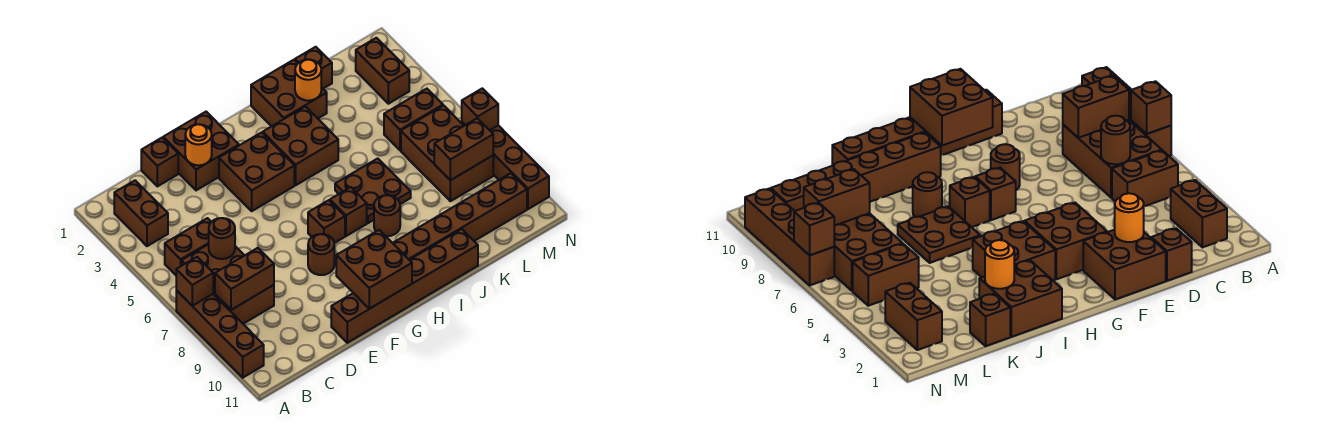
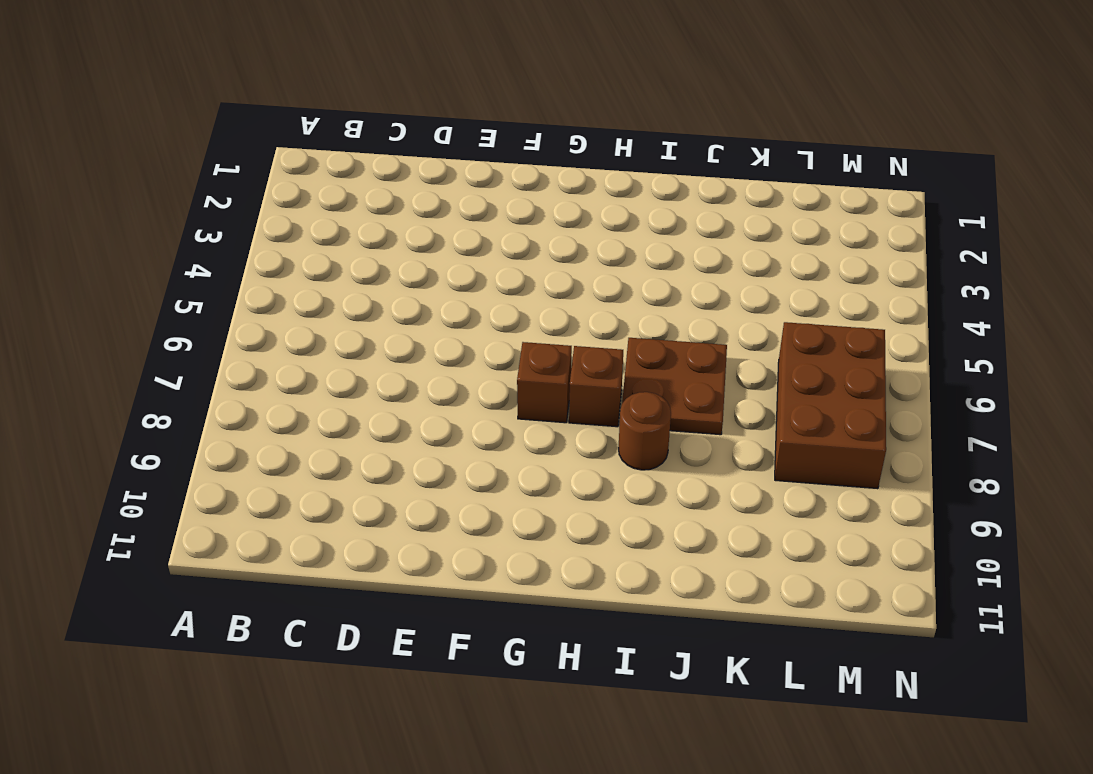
none -> brown brick A7:A10 level 1
none -> brown brick B2:B3 level 1
none -> brown brick B5:C5 level 1

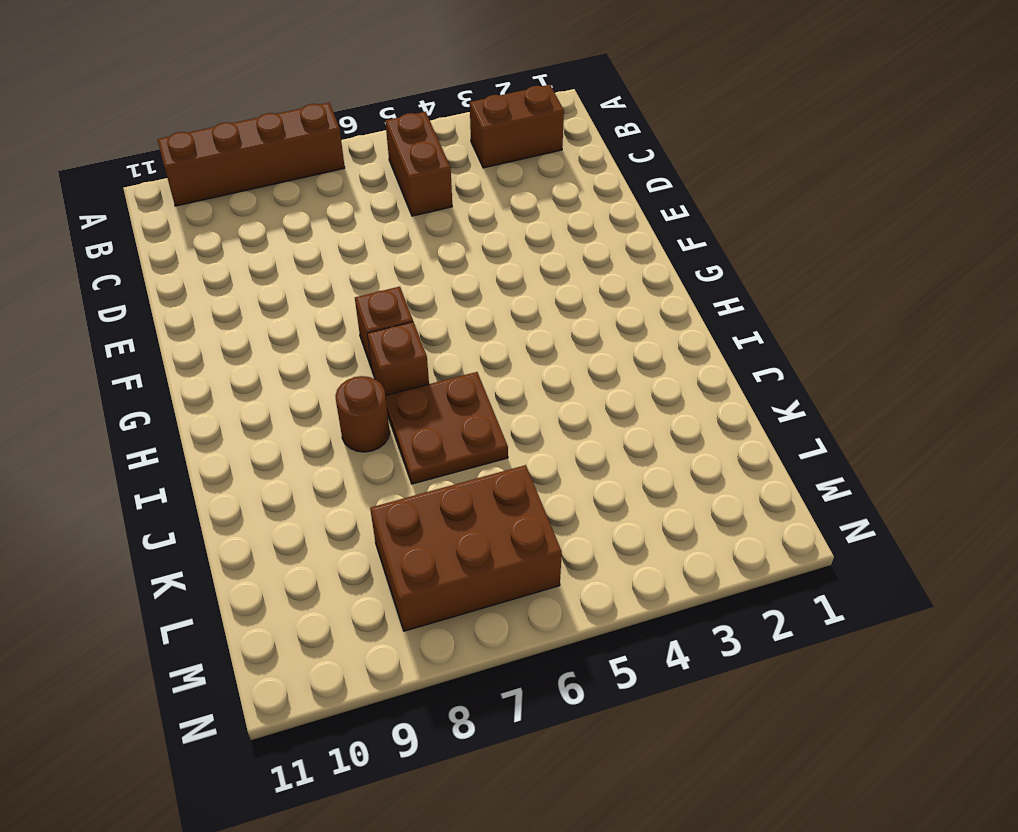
none -> brown brick B6:C8 level 1
none -> brown brick D1 level 1
none -> brown brick E1:F2 level 1

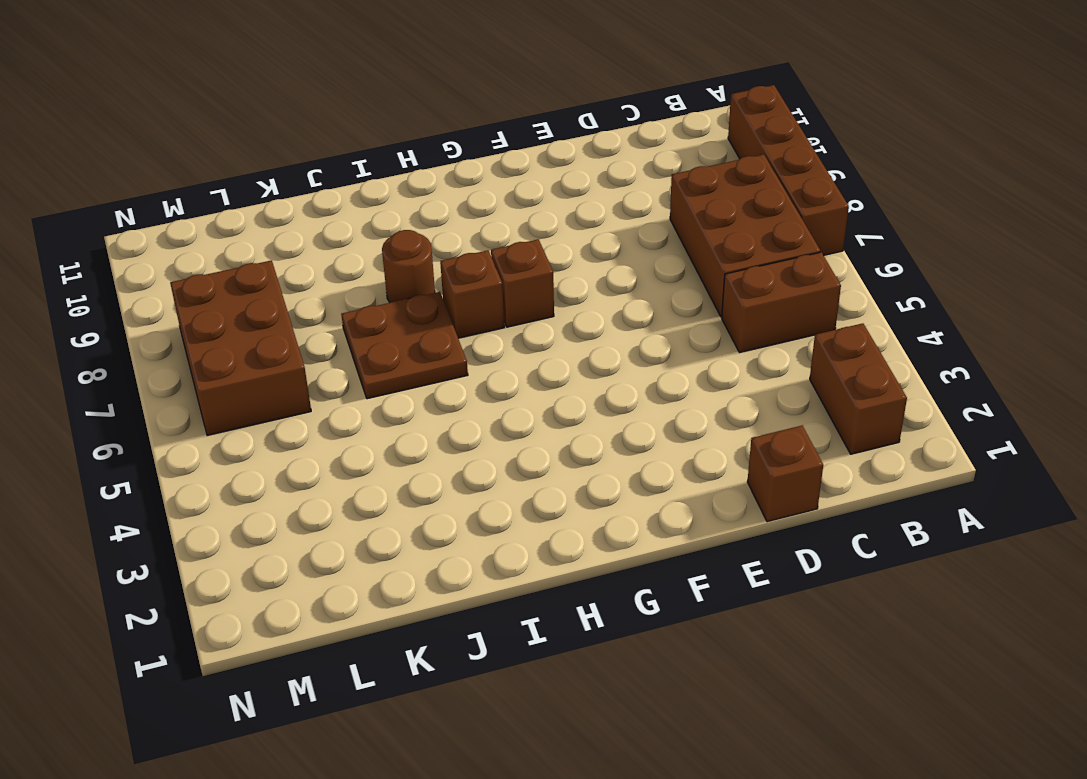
none -> brown brick E1:F2 level 1
none -> brown brick E11:J11 level 1
none -> brown brick F3:G4 level 1

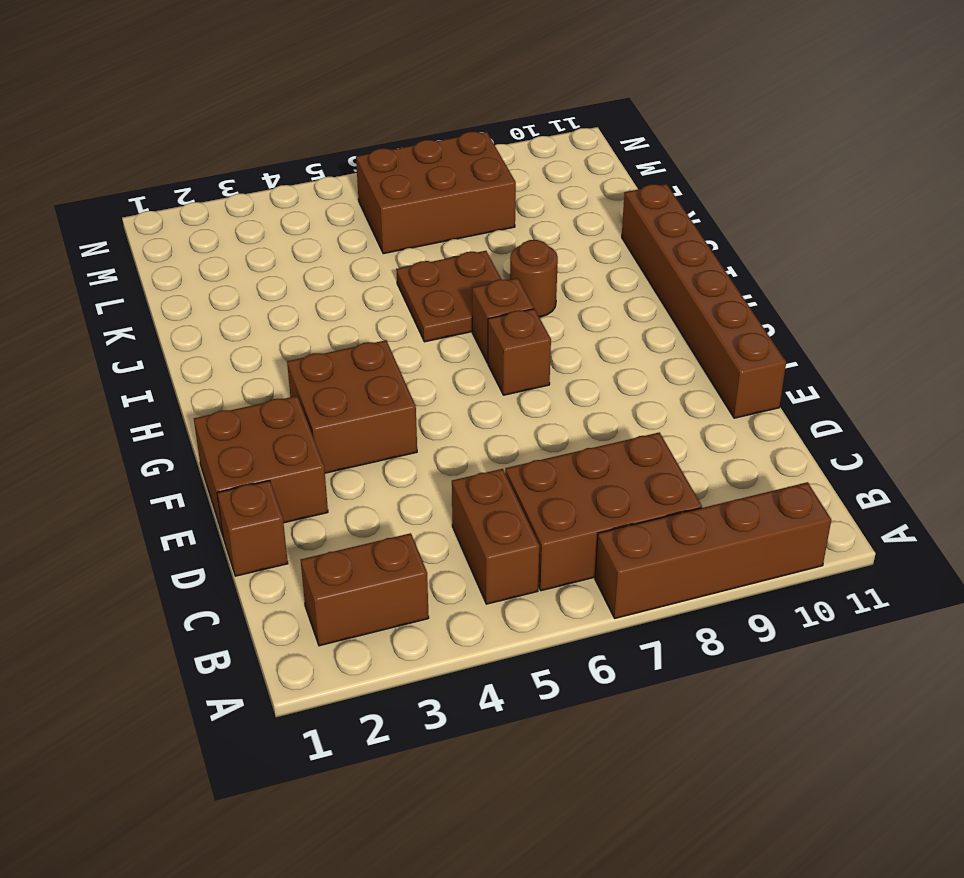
none -> brown round brick F8 level 1
none -> brown brick H3:I4 level 1
none -> brown brick H10:M10 level 1

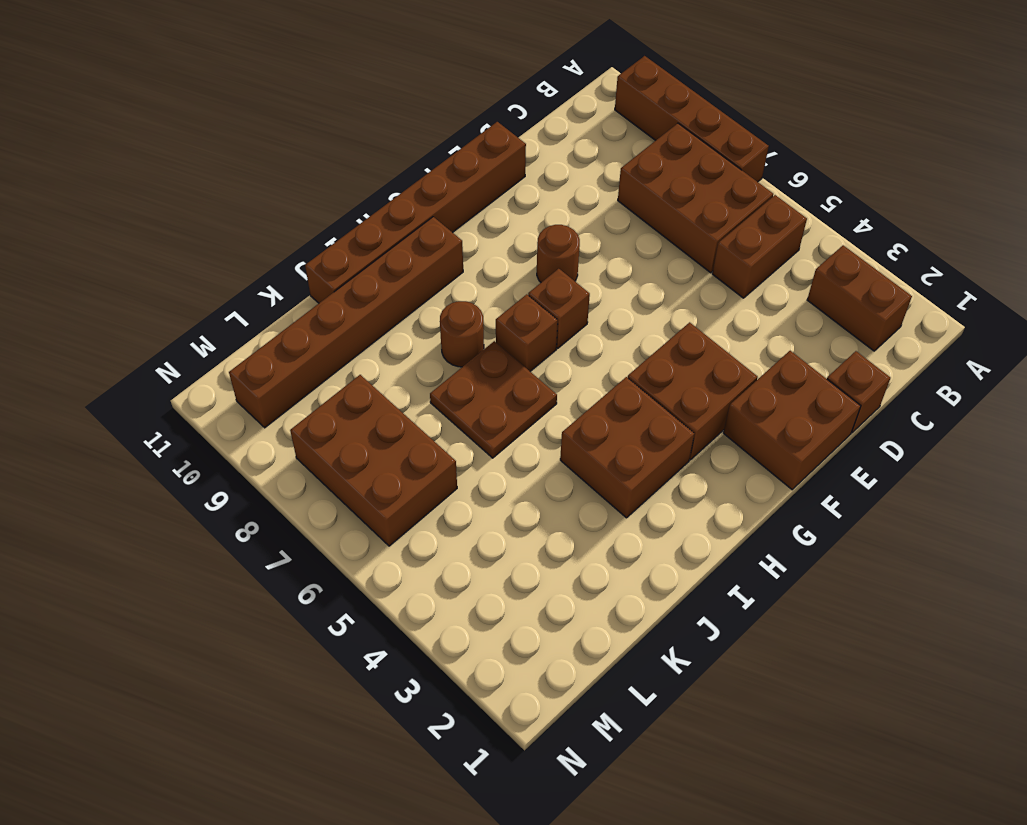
none -> brown brick I1:J2 level 1
none -> brown brick K1 level 1
none -> brown brick L5:M5 level 1

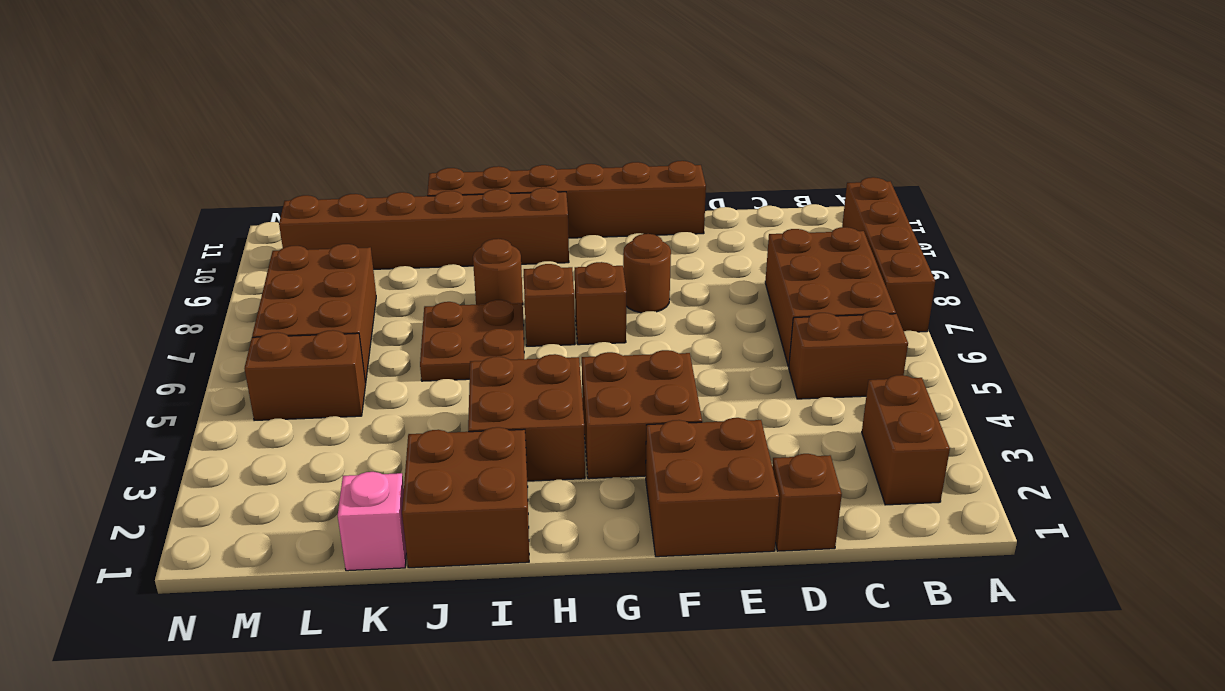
pink brick K1 level 1 -> brown brick K1 level 1
none -> brown brick M2:M3 level 1
none -> brown brick N7:N10 level 1
none -> brown brick A7 level 2

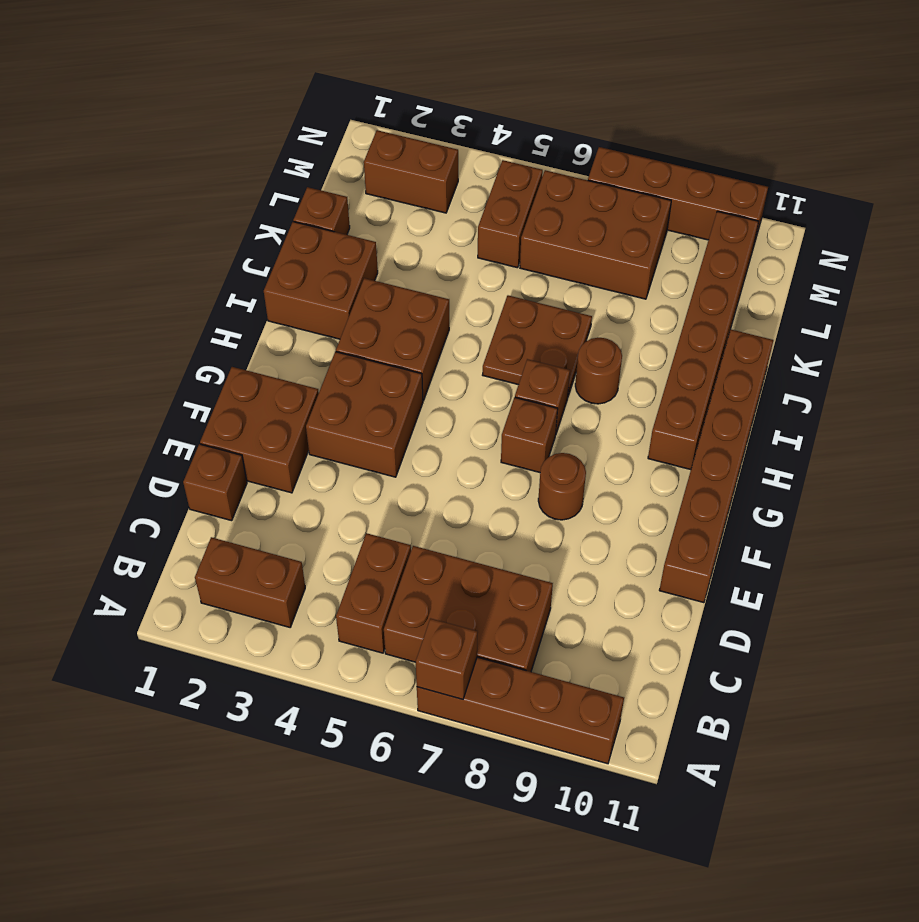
none -> brown brick B8:C8 level 2
none -> brown round brick C6 level 2
none -> orange round brick E2 level 2

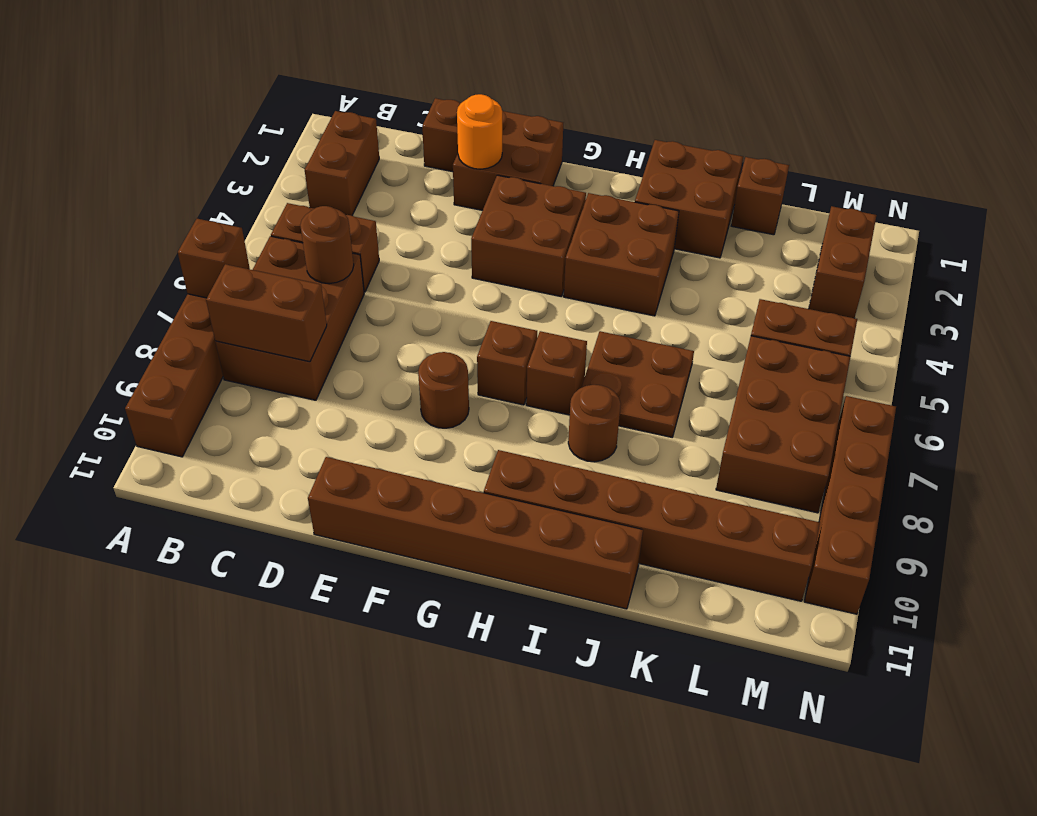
none -> brown brick F10:G11 level 2
none -> orange round brick J2 level 2
none -> brown brick L8:M8 level 2

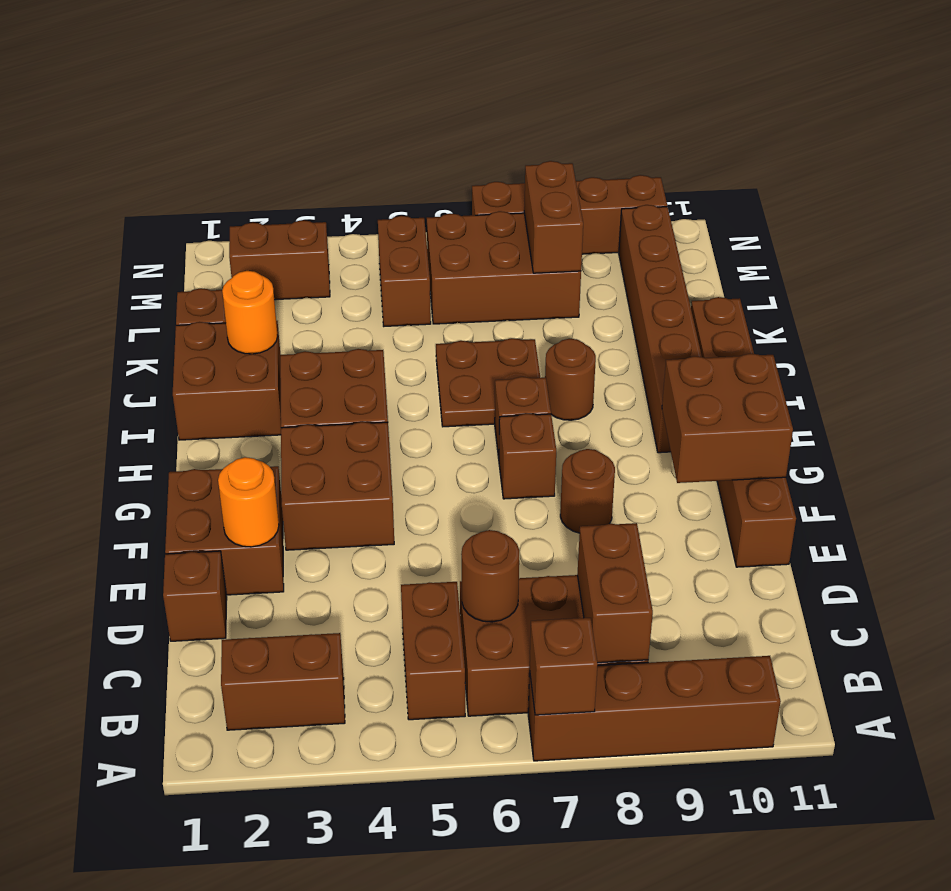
none -> brown brick N7 level 2

